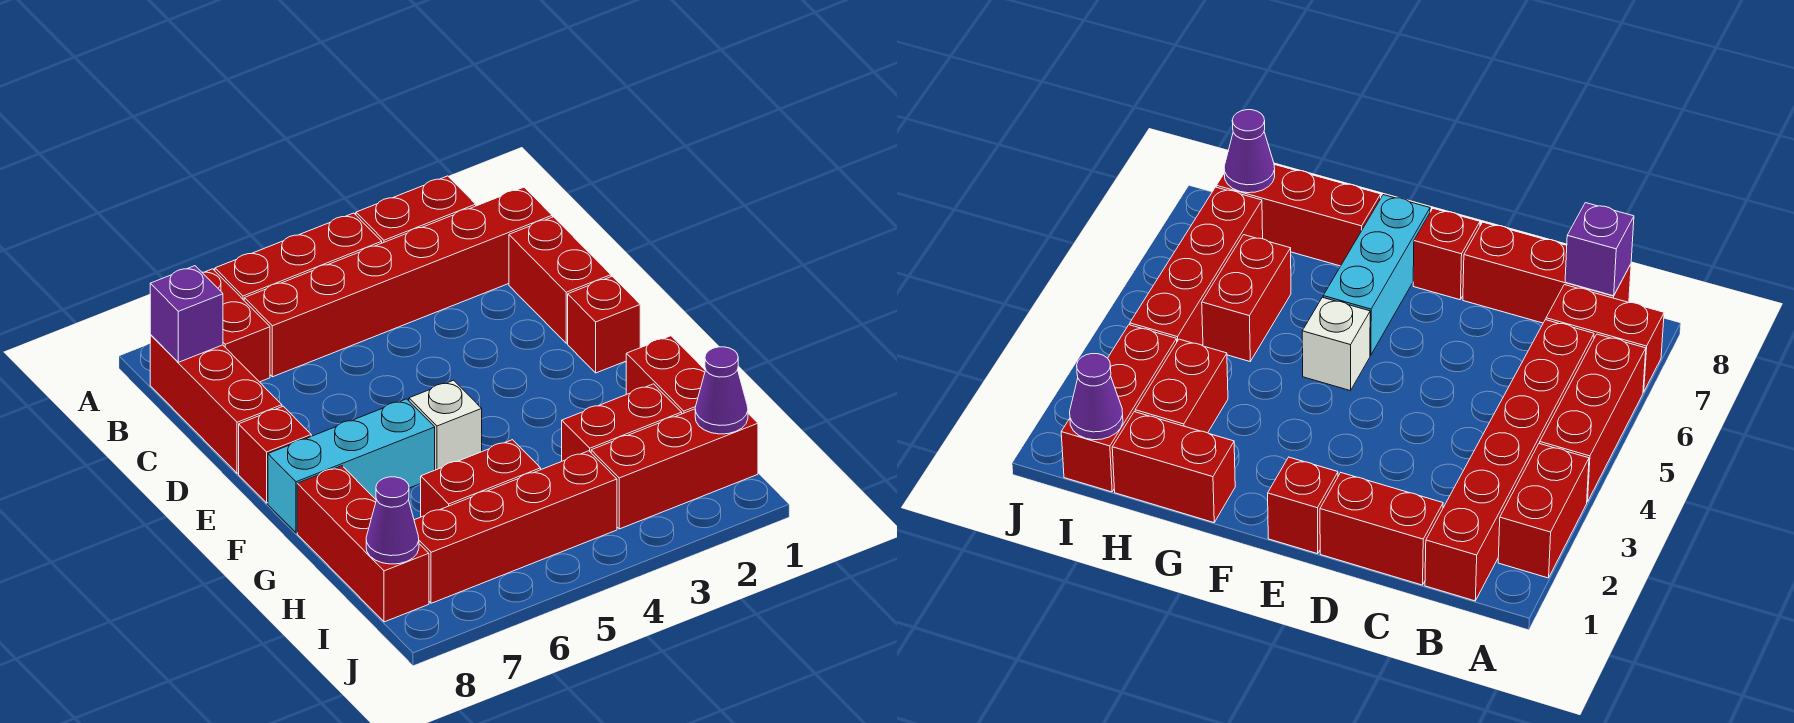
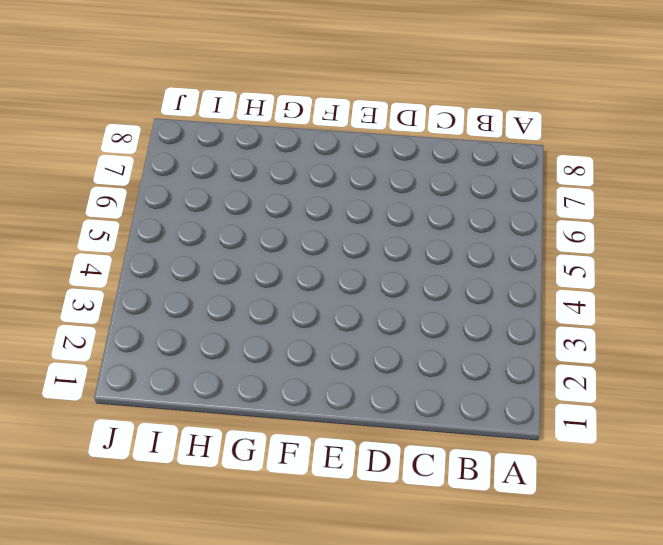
none -> red brick A2:A3 level 1
none -> red brick A4:A6 level 1
none -> red brick A7:B7 level 1

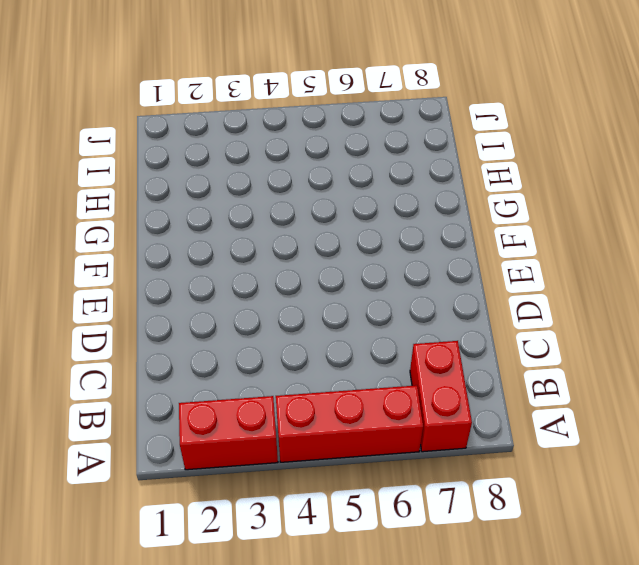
none -> red brick B1:B6 level 1
none -> red brick B8:D8 level 1
none -> red brick C1:D1 level 1

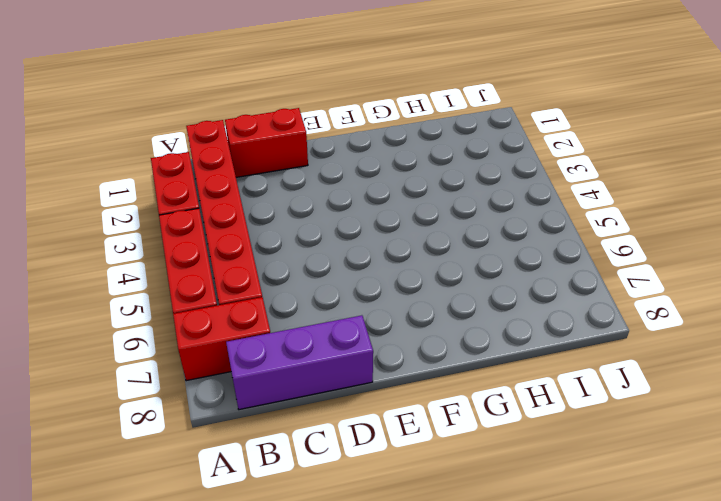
purple brick B8:D8 level 1 -> red brick B8:D8 level 1
none -> red brick E1 level 1
none -> red brick E8 level 1
none -> white brick F5 level 1

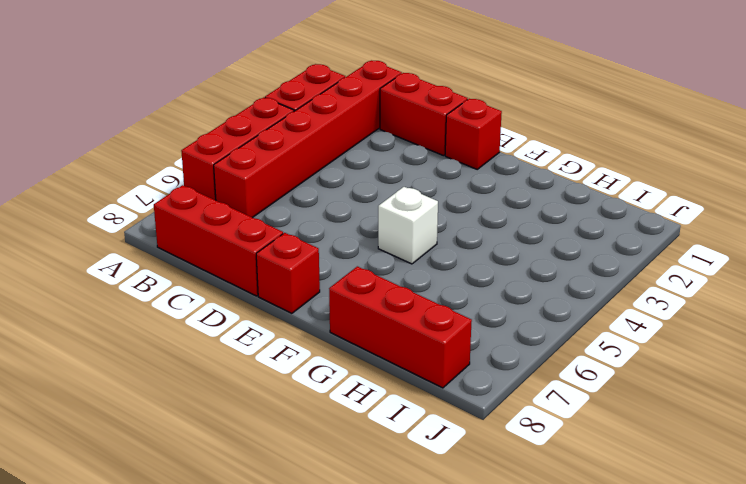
none -> red brick A7:B7 level 1
none -> cyan brick F6:F8 level 1
none -> red brick G1:H1 level 1

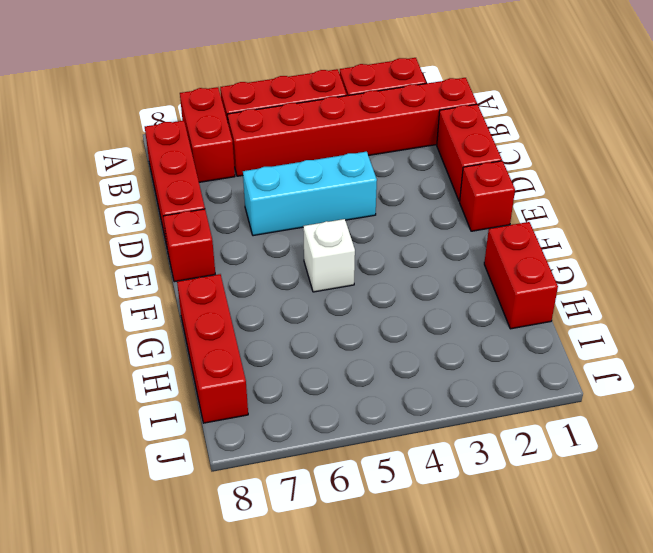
cyan brick D4:D6 level 1 -> cyan brick F6:F8 level 1
none -> red brick H2:H3 level 1
none -> red brick H5:H6 level 1
none -> red brick I1:I3 level 1

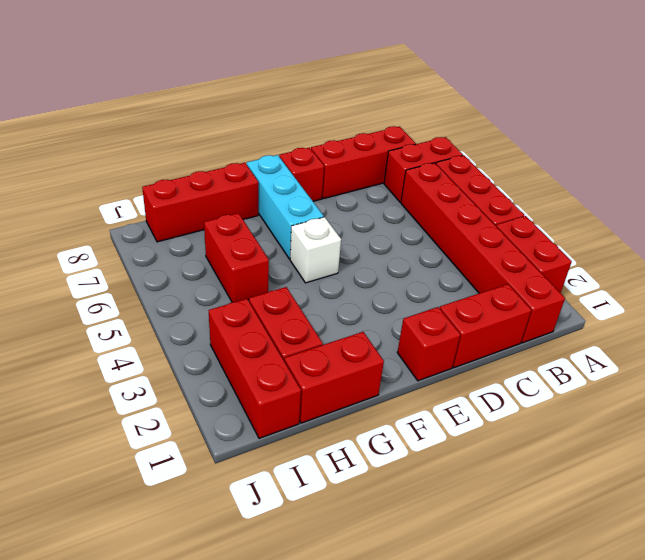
none -> red brick I4:I7 level 1
none -> purple brick B8 level 2
none -> purple cone I1 level 2

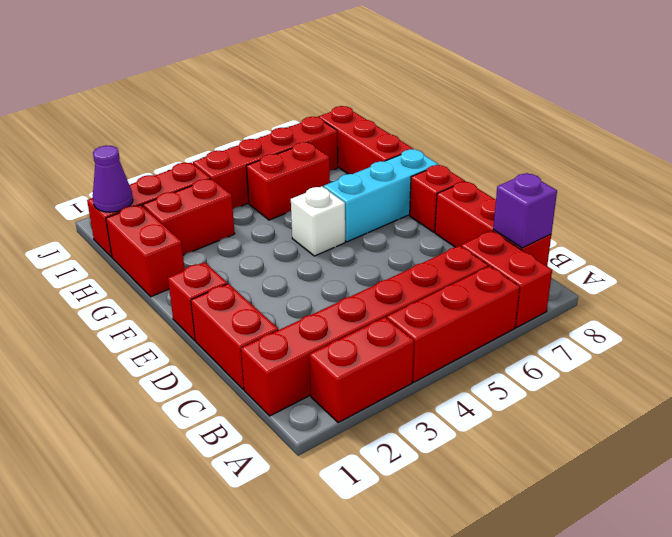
none -> purple cone I8 level 2

